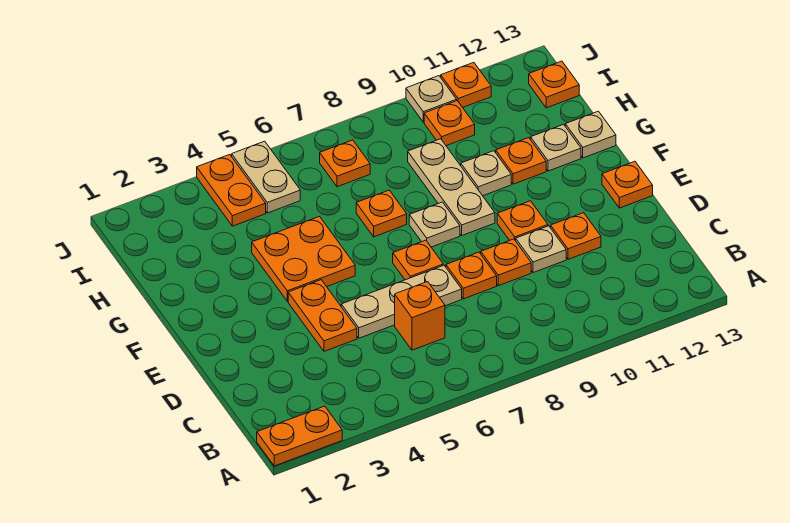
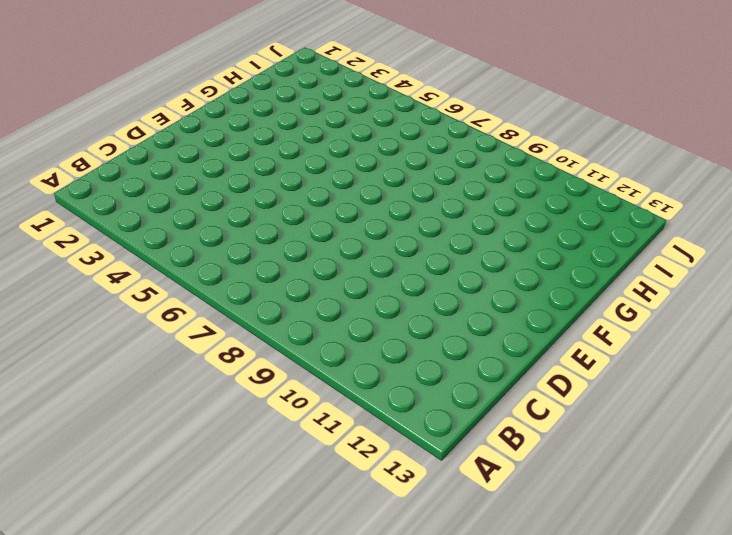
none -> orange plate A1:A2 level 1
none -> orange brick C6 level 1
none -> orange plate D4:E4 level 1

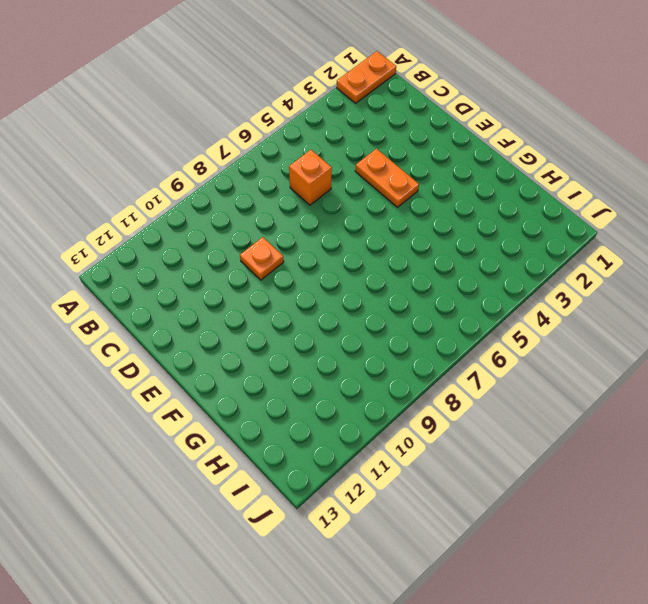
none -> tan plate D5:D7 level 1
none -> orange plate D8 level 1
none -> tan plate D10 level 1

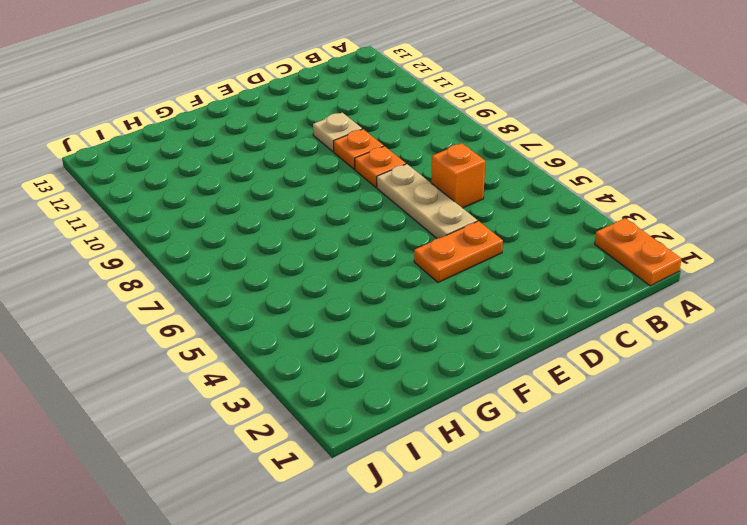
none -> orange plate D11 level 1
none -> orange plate E7 level 1
none -> orange plate E10 level 1

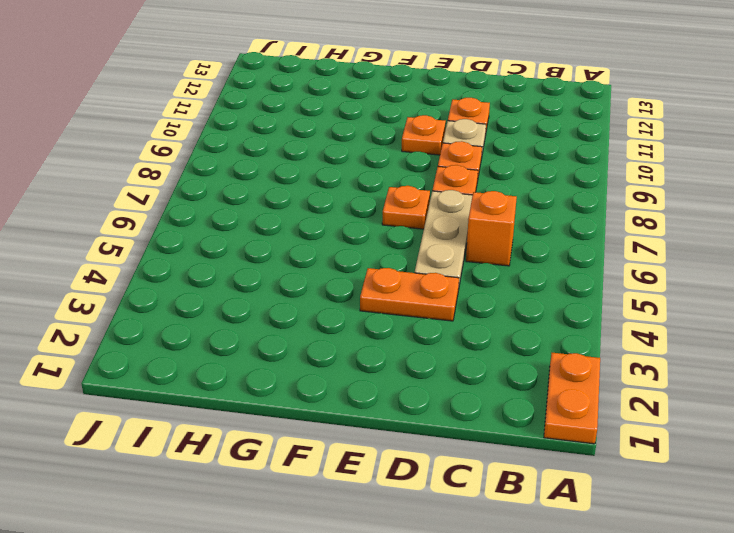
none -> orange plate E13 level 1
none -> orange plate F4:G5 level 1
none -> tan plate F8 level 1

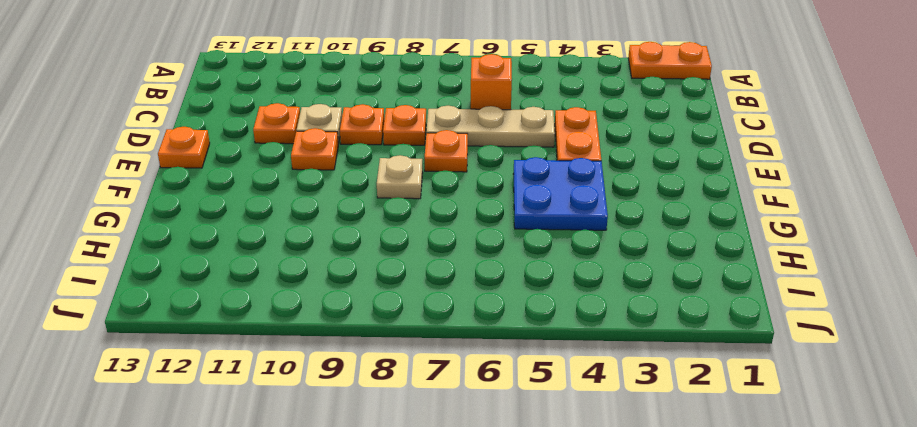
blue plate F4:G5 level 1 -> orange plate F4:G5 level 1
none -> tan plate F9:H9 level 1
none -> orange plate G7 level 1
none -> tan plate G10 level 1

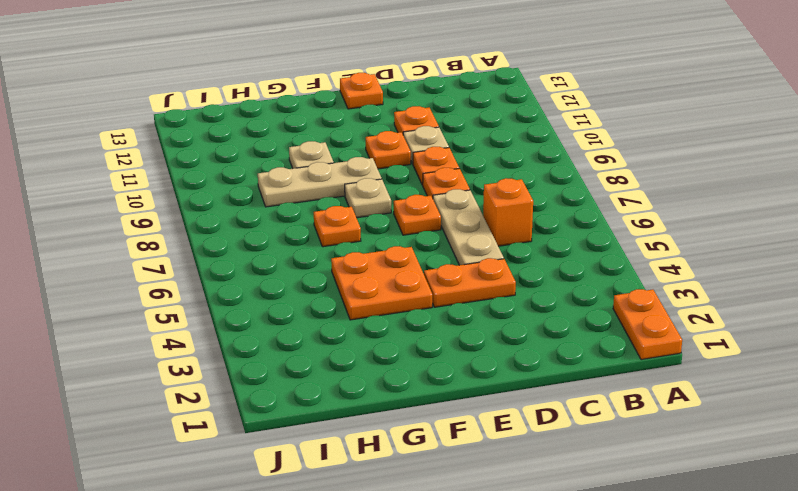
none -> orange plate G11 level 1
none -> tan plate G12 level 1
none -> tan plate G13 level 1

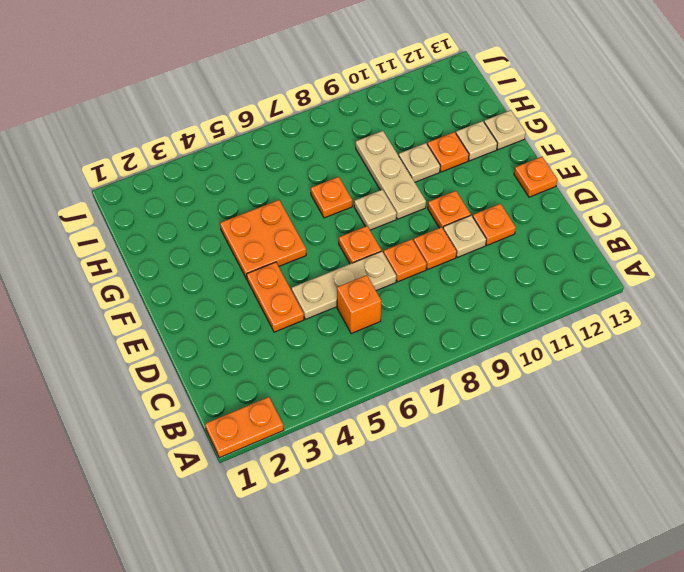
none -> orange plate I4:J4 level 1
none -> tan plate I5:J5 level 1
none -> orange plate I7 level 1

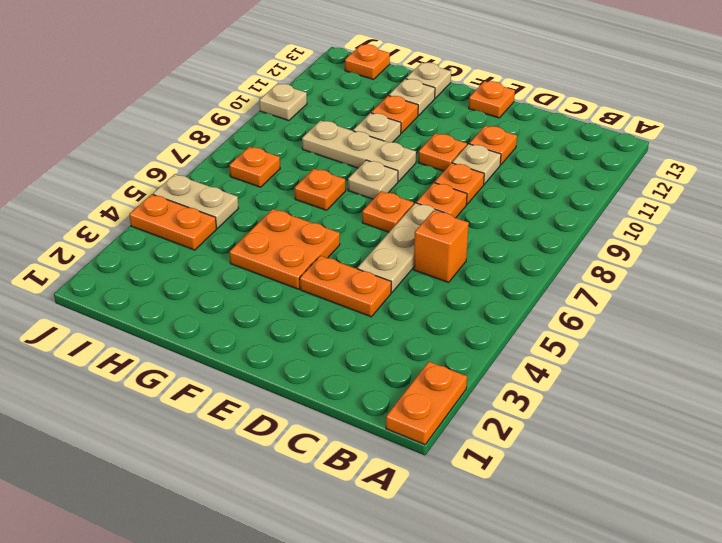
none -> orange plate I10 level 1
none -> orange plate J11 level 1

